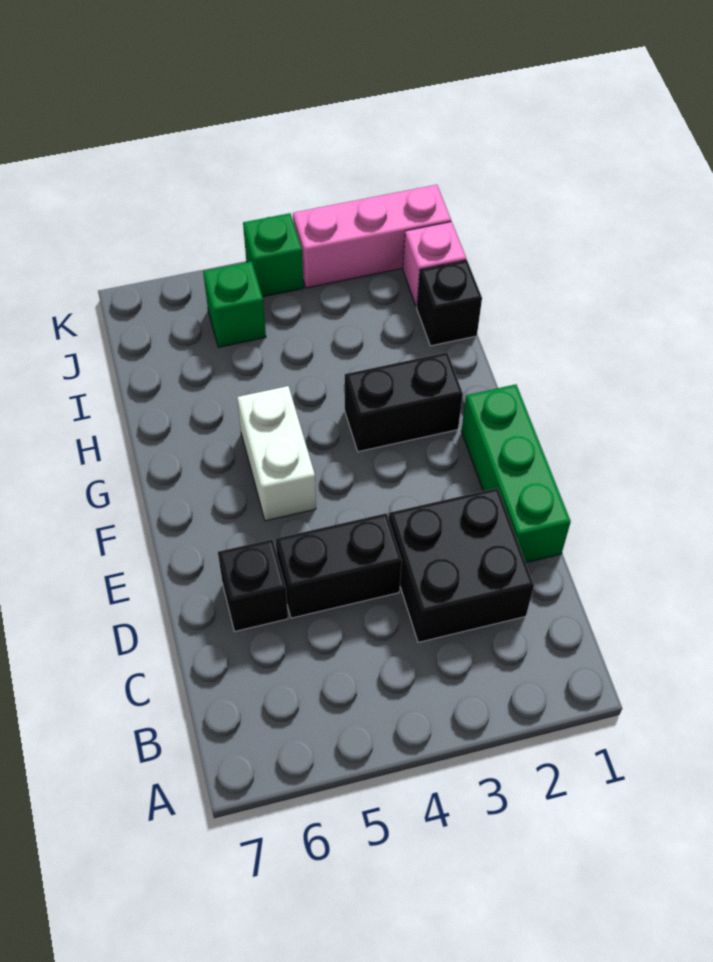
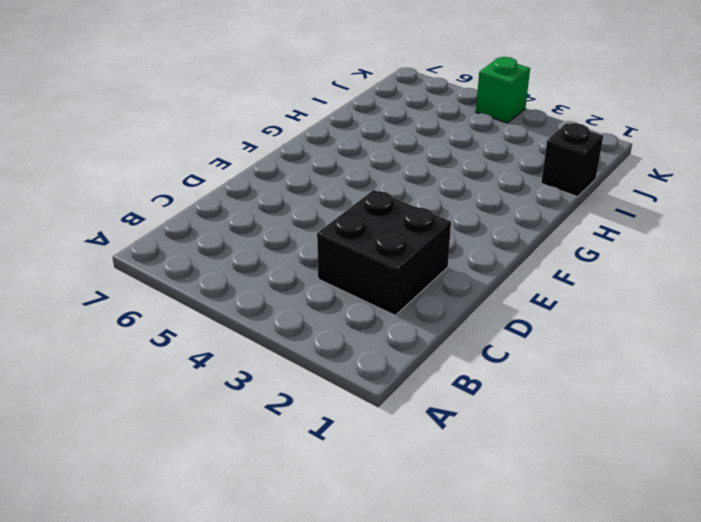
none -> green brick D1:F1 level 1
none -> black brick D4:D5 level 1

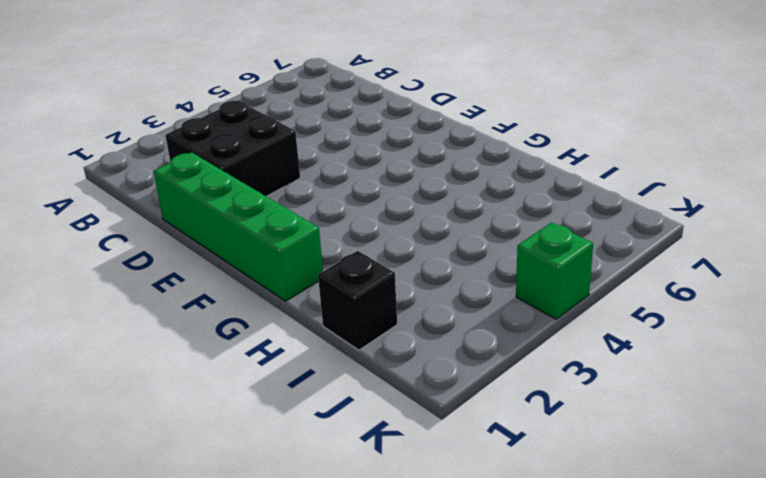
green brick D1:G1 level 1 -> green brick D1:F1 level 1
none -> black brick D4:D5 level 1
none -> black brick D6 level 1

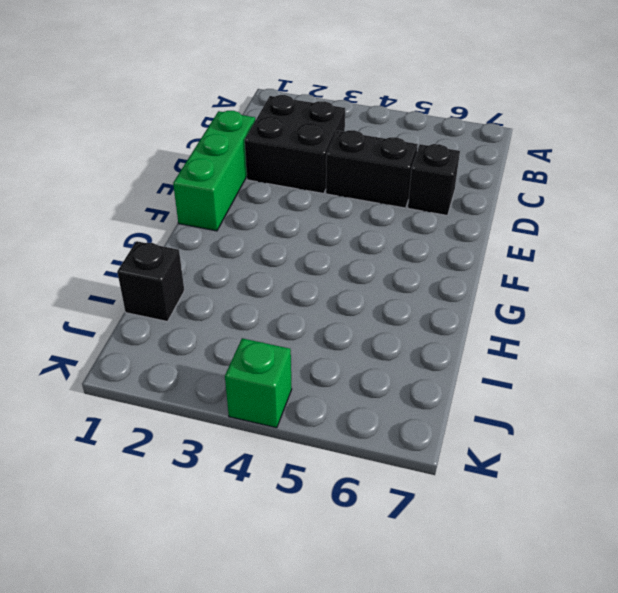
none -> white brick F5:G5 level 1
none -> black brick G2:G3 level 1

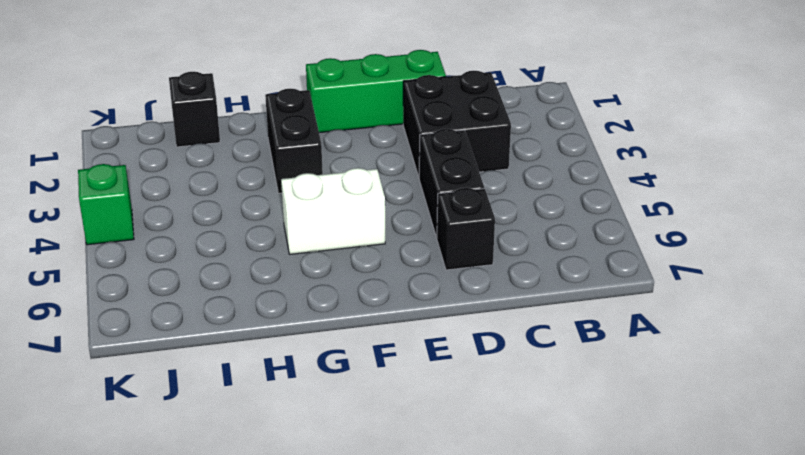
none -> pink brick J1 level 1
none -> green brick J5 level 1

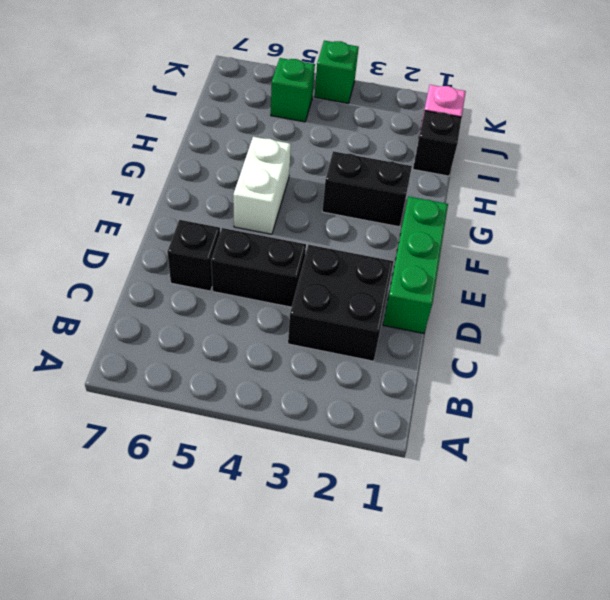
none -> pink brick K1:K3 level 1

